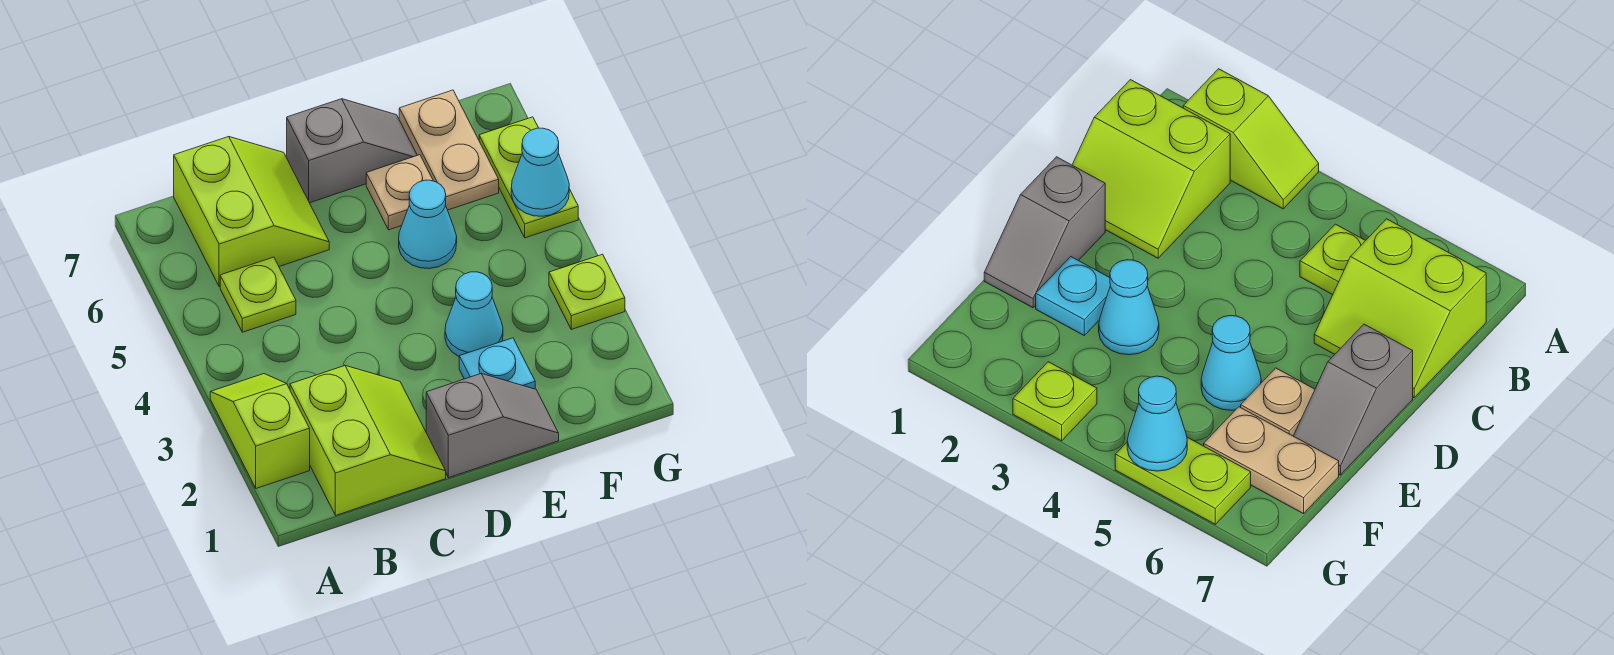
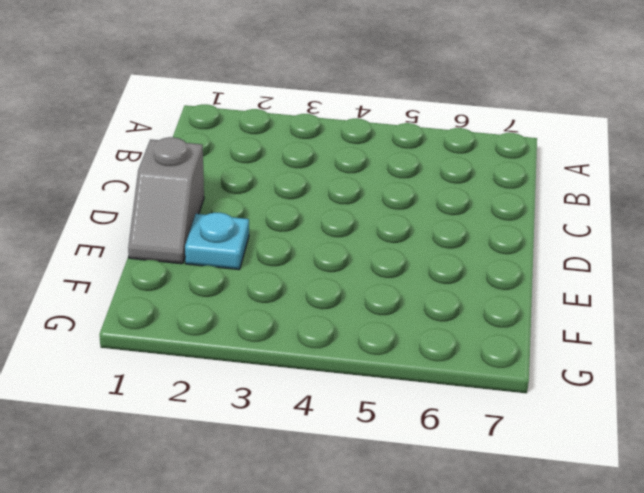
none -> lime slope A2:A3 level 1 top 2
none -> lime slope B1:C2 level 1 top B
none -> lime plate B5 level 1

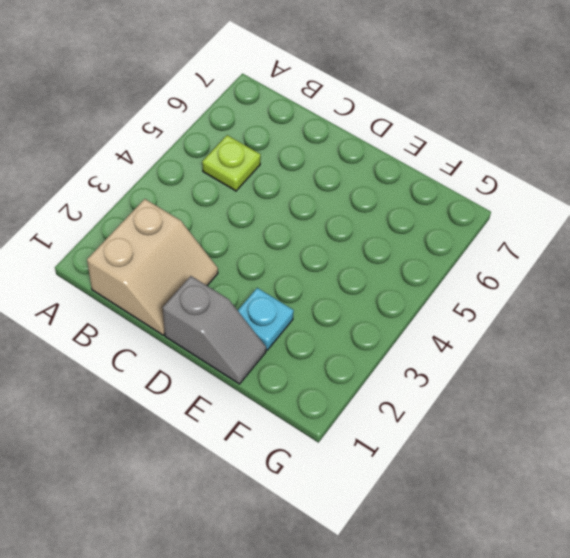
tan slope B1:C2 level 1 top B -> lime slope B1:C2 level 1 top B
none -> lime slope A2:A3 level 1 top 2
none -> lime slope B6:C7 level 1 top B
none -> grey slope D7:E7 level 1 top D

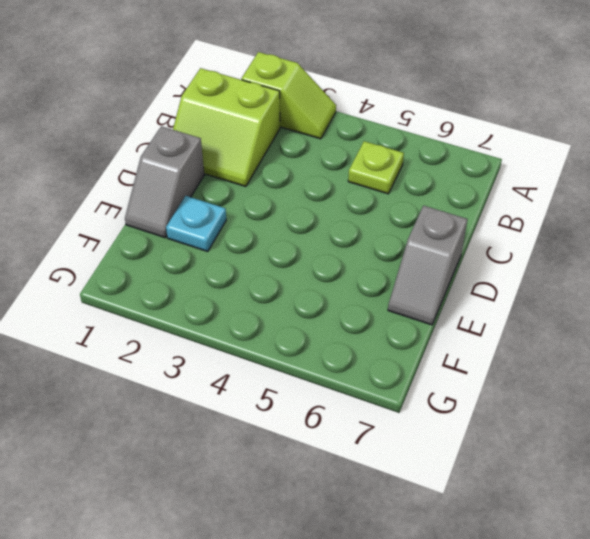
none -> lime slope B6:C7 level 1 top B
none -> cyan cone E3 level 1
none -> cyan cone E5 level 1

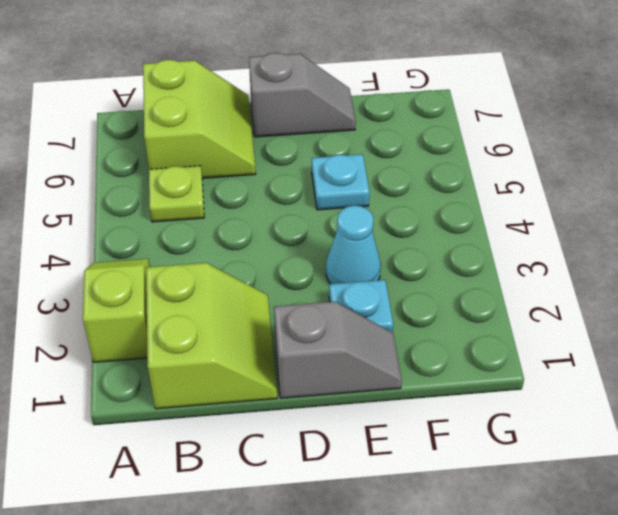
cyan plate E5 level 1 -> cyan cone E5 level 1
none -> tan plate E6 level 1
none -> tan plate F6:F7 level 1
none -> lime plate G3 level 1

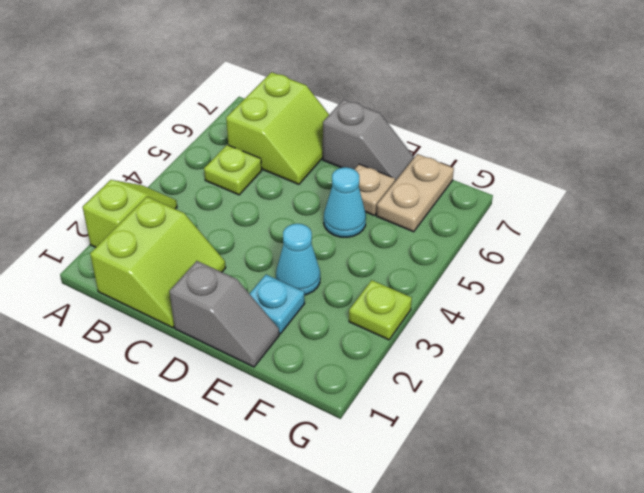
none -> lime plate G5:G6 level 1
none -> cyan cone G5 level 2

